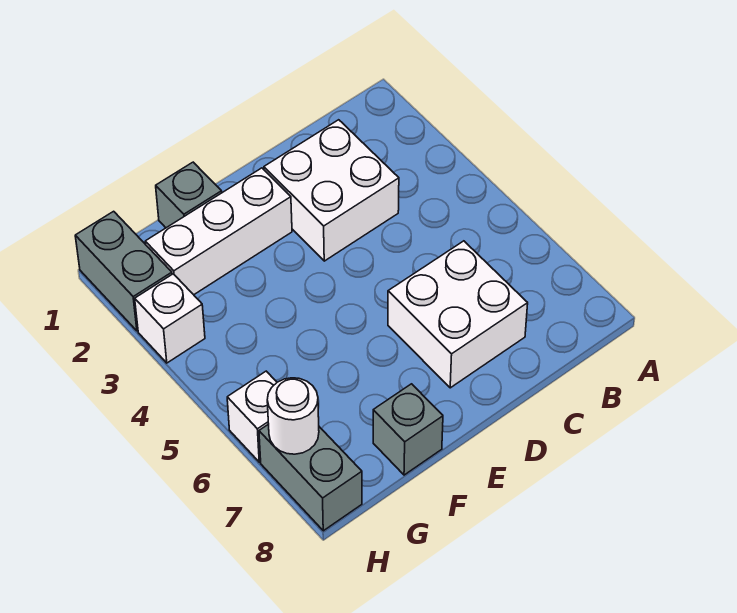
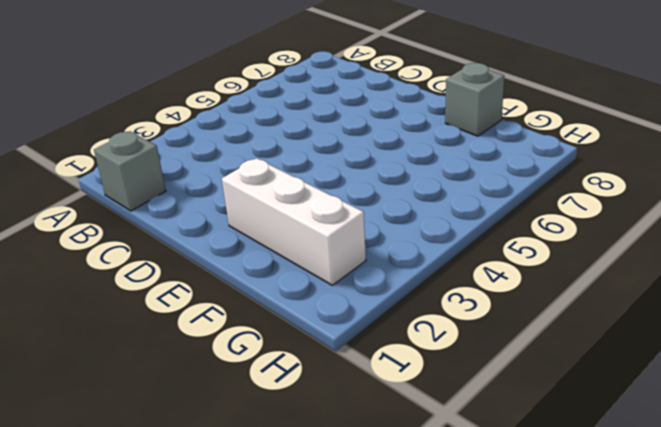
grey brick B1 level 1 -> grey brick F1 level 1
none -> white brick C2:D3 level 1
none -> white brick C6:D7 level 1

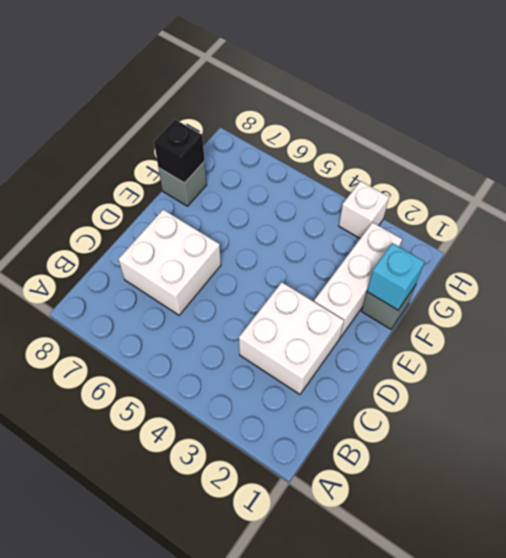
cyan brick F1 level 2 -> none
black brick F8 level 2 -> none
none -> grey brick H1:H2 level 1
none -> white brick H6 level 1

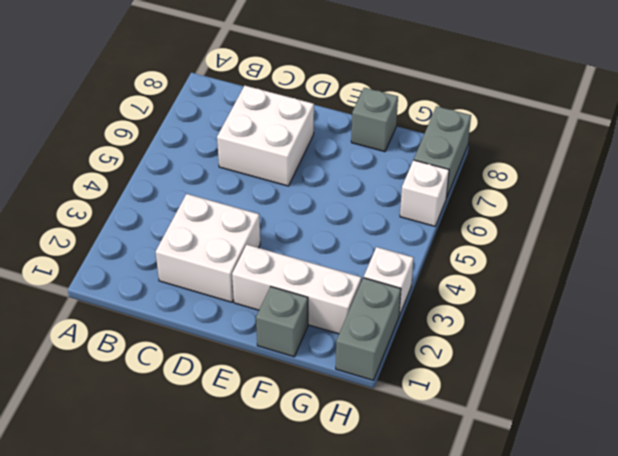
none -> white round brick H7 level 2

